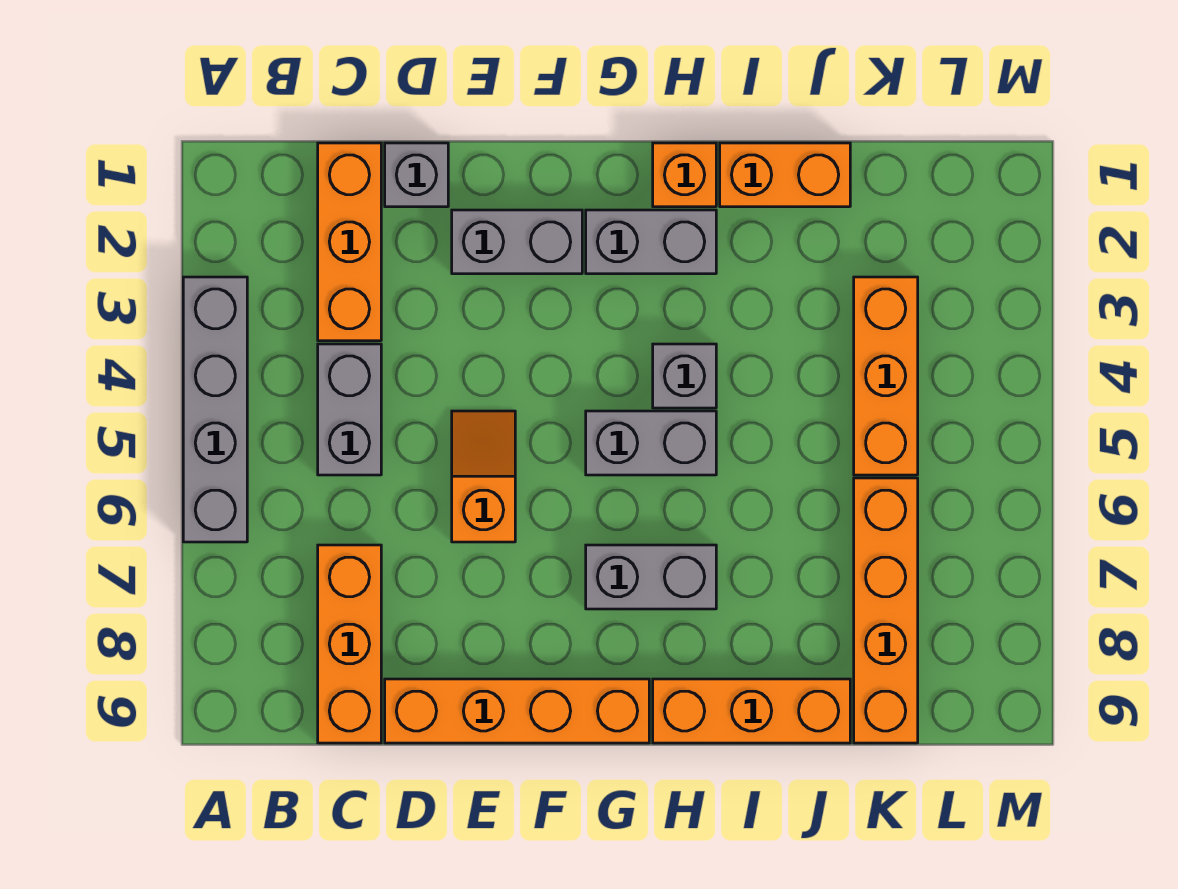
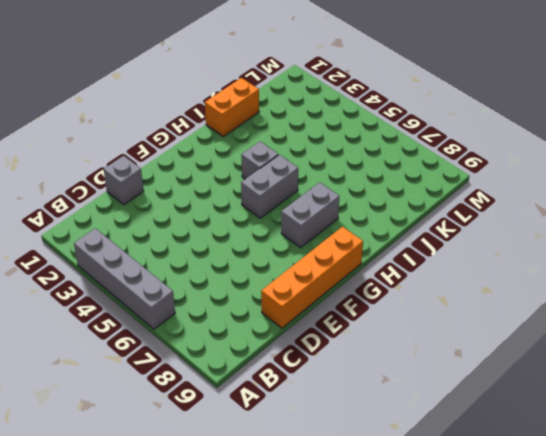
none -> orange brick C1:C3 level 1
none -> grey brick C4:C5 level 1
none -> orange brick C7:C9 level 1

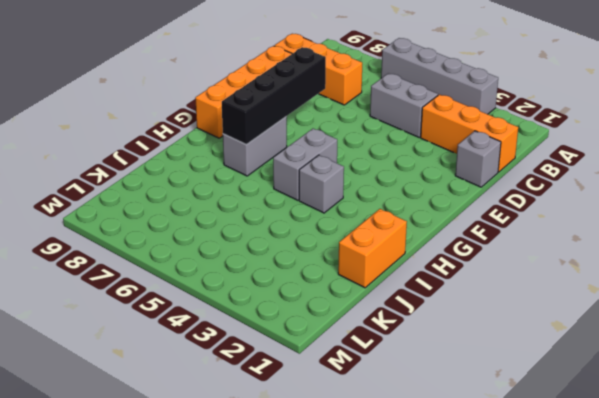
black brick E7:H7 level 2 -> none
none -> grey brick E2:F2 level 1
none -> orange slope E5:E6 level 1 top 6
none -> grey brick G2:H2 level 1

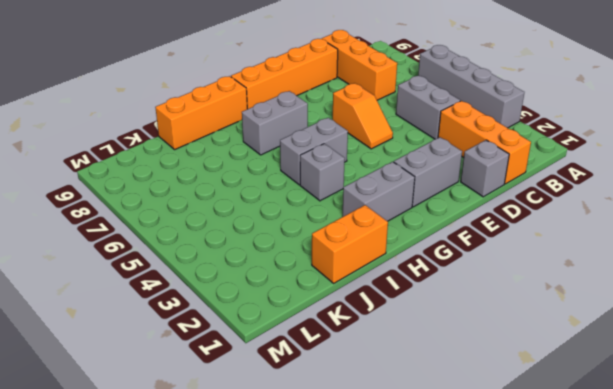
none -> orange brick H1 level 1
none -> orange brick K3:K5 level 1
none -> orange brick K6:K9 level 1

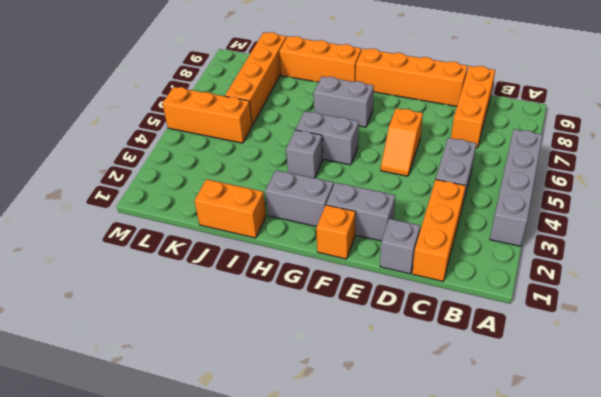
orange brick F1 level 1 -> orange brick H1 level 1
orange brick K5:M5 level 1 -> orange brick K3:K5 level 1

